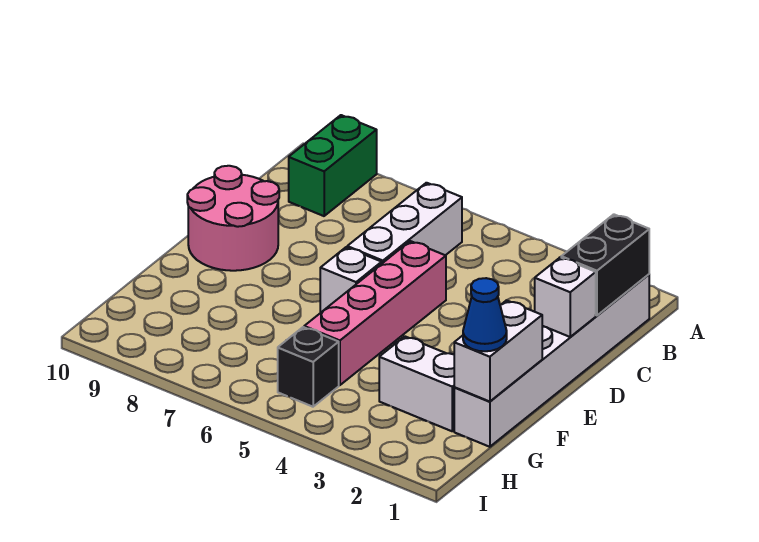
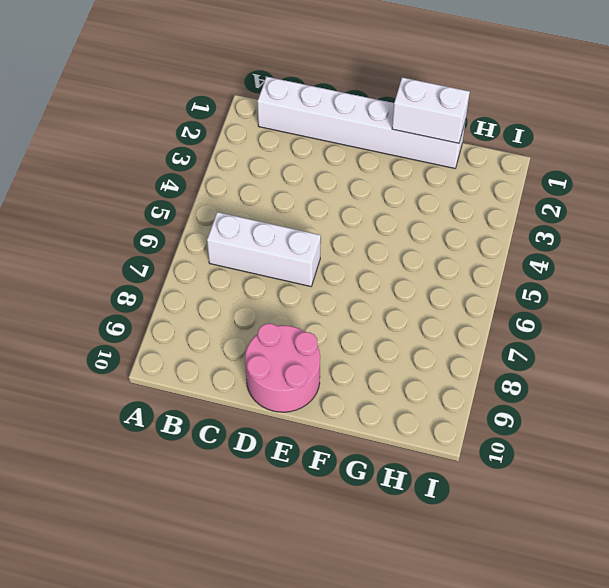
none -> green brick A9:B9 level 1
none -> pink brick D5:G5 level 1
none -> white brick E6 level 1

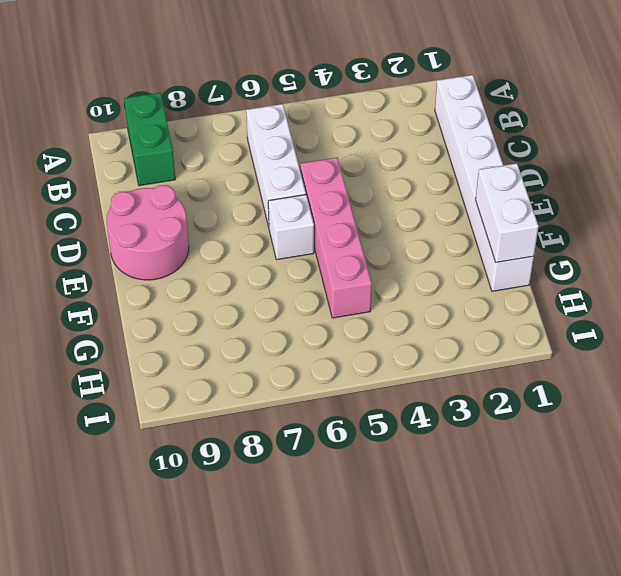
none -> white brick G2:G3 level 1
none -> black brick H5 level 1
none -> black brick B1:C1 level 2

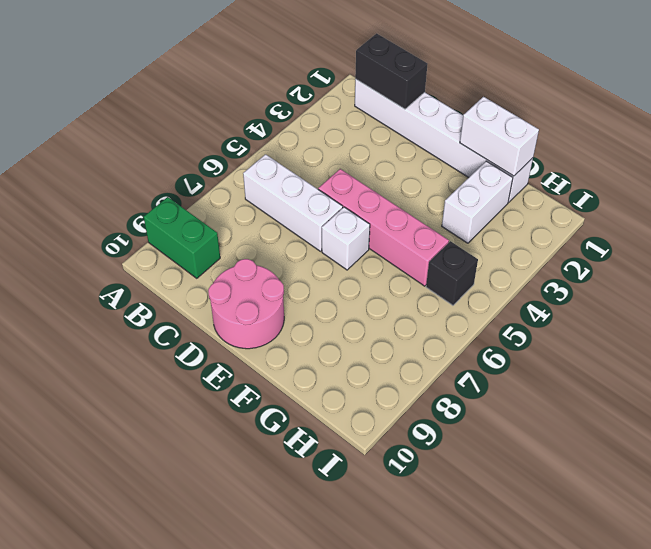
none -> white brick D1 level 2
none -> blue cone G1 level 3

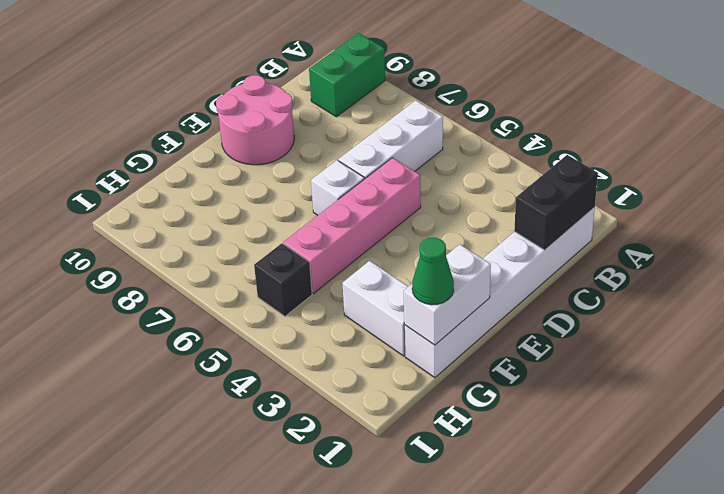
green cone G1 level 3 -> blue cone G1 level 3
none -> white brick D1 level 2

